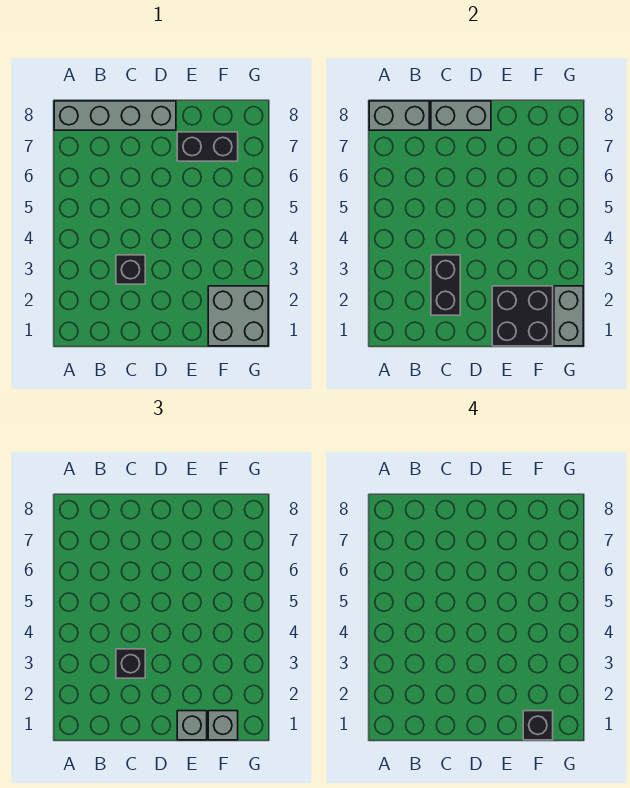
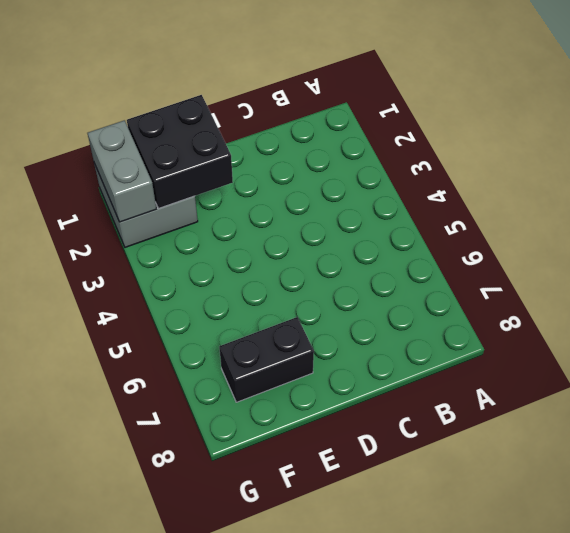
none -> grey brick A8:D8 level 1
none -> black brick C3 level 1
none -> grey brick A8:B8 level 2

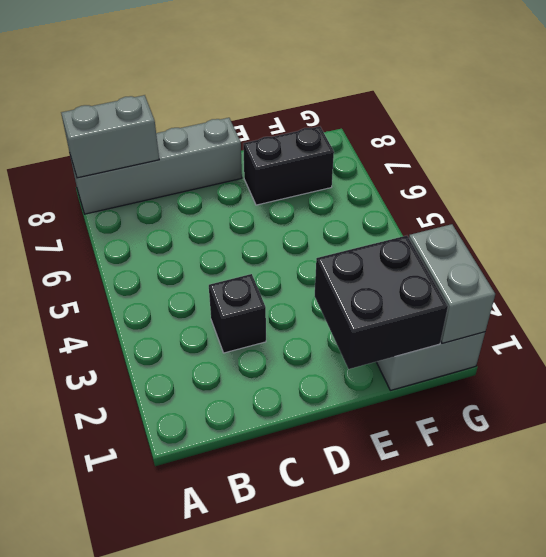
none -> black brick C2:C3 level 2
none -> grey brick C8:D8 level 2
none -> black brick C3 level 3

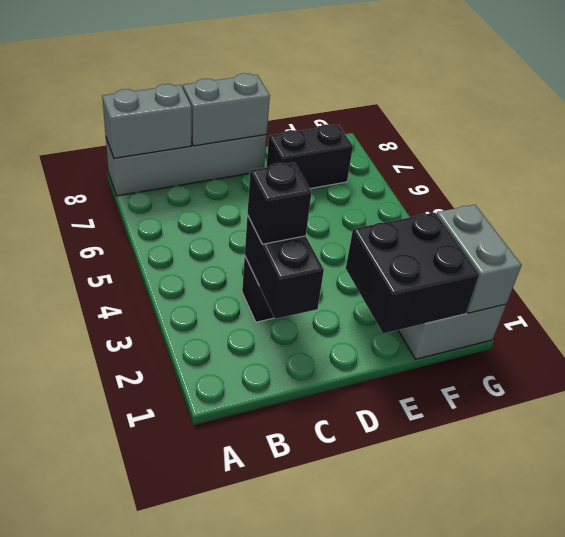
none -> grey brick E1 level 3
none -> grey brick F1 level 3
none -> black brick F1 level 4

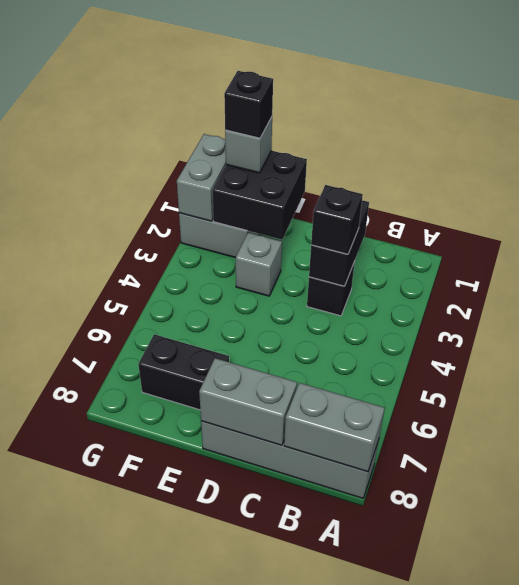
grey brick E3 level 1 -> grey brick E1 level 3

